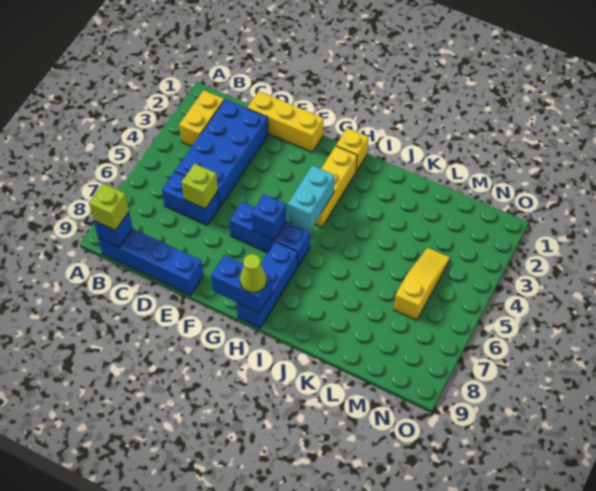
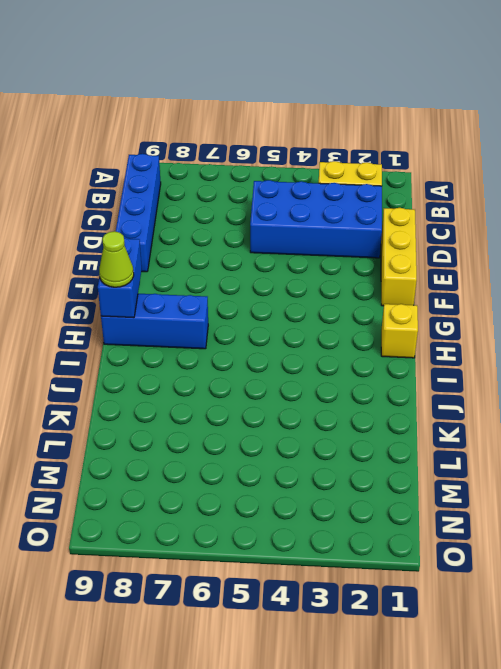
none -> blue brick C6:D6 level 1
none -> blue brick F6:H6 level 1
none -> yellow brick H2:H4 level 1

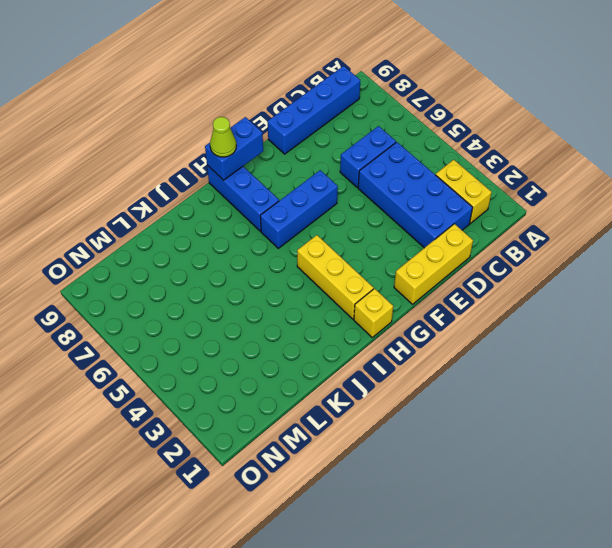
none -> yellow slope M4:M6 level 1 top 6
none -> blue brick B9 level 2
none -> lime brick D6 level 2

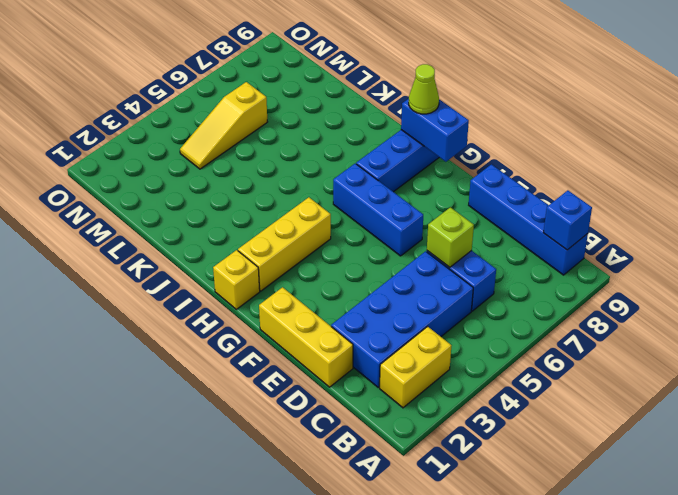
none -> blue brick G6 level 2
none -> cyan brick H4:H5 level 2
none -> lime brick B9 level 3

